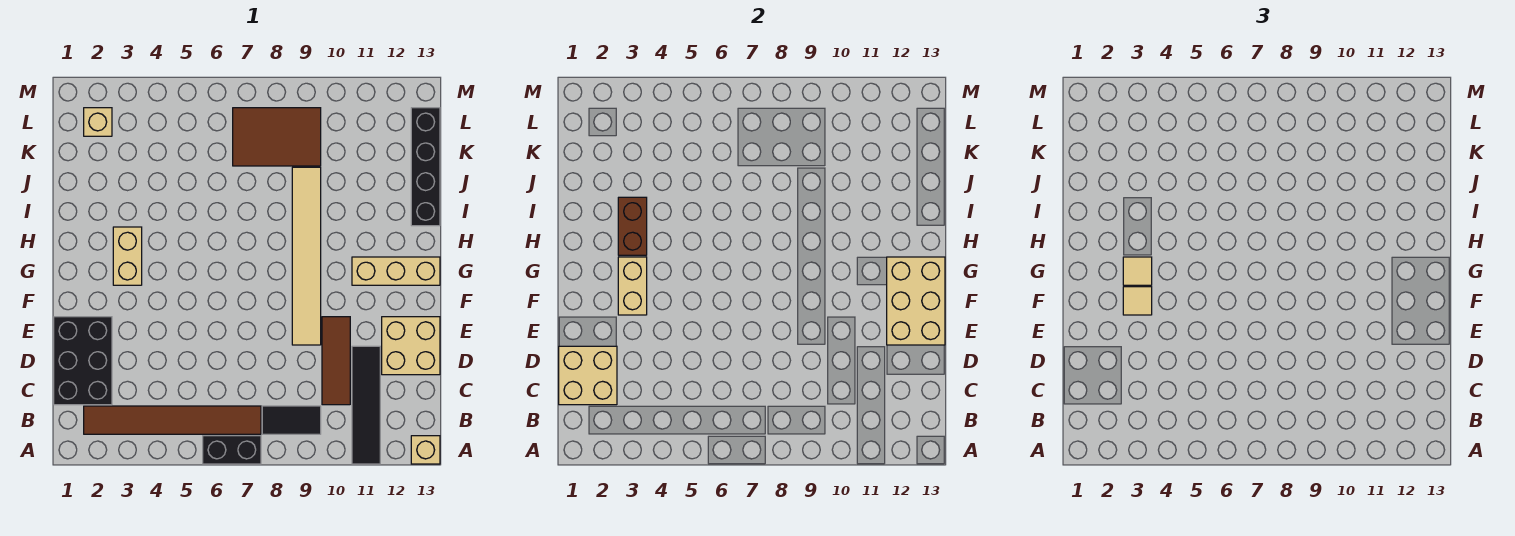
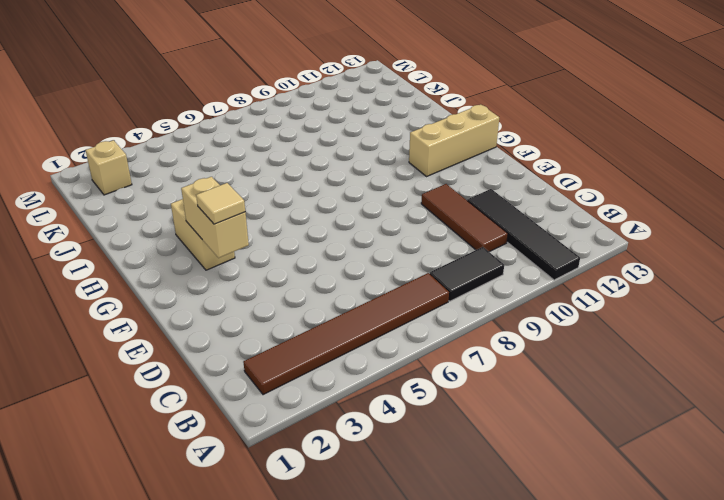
none -> black brick A6:A7 level 1
none -> tan brick A13 level 1
none -> black brick C1:E2 level 1

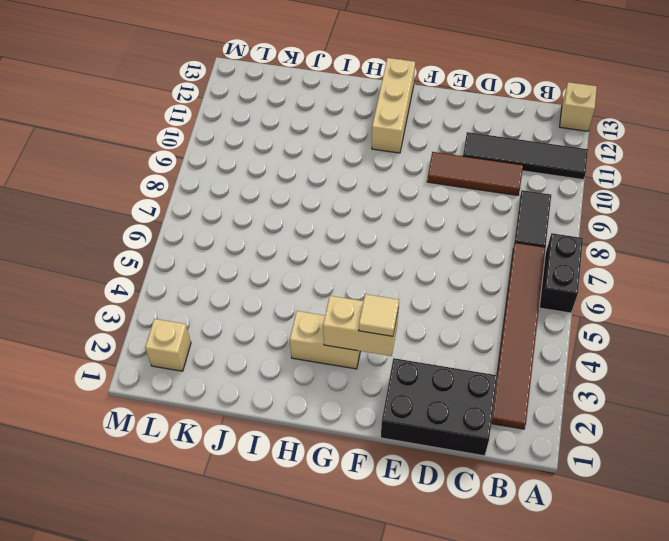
none -> tan brick D12:E13 level 1
none -> tan tile E9:J9 level 1
none -> black brick I13:L13 level 1

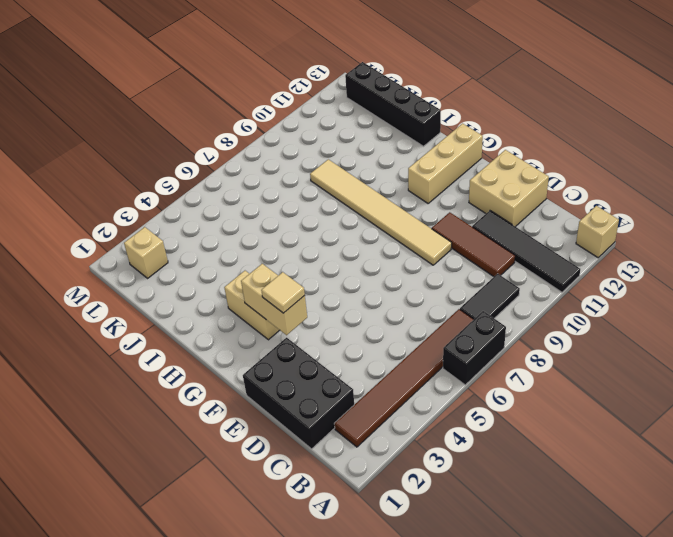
none -> brown tile K7:L9 level 1
none -> tan brick C1:D2 level 2
none -> tan brick E12:G13 level 2

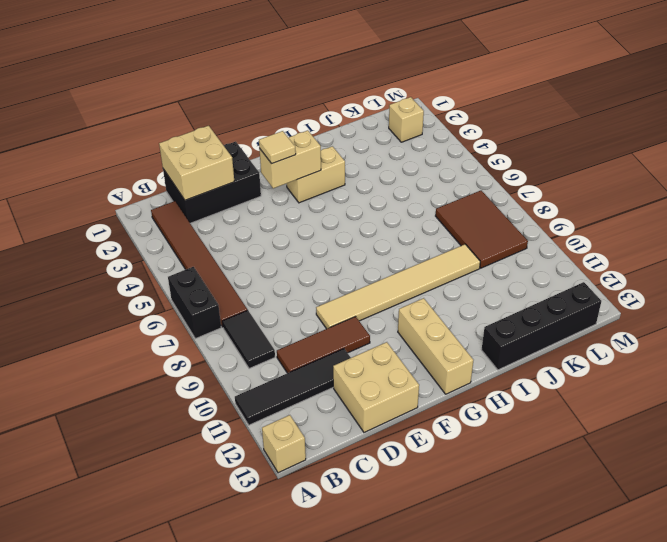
none -> tan brick E12:G13 level 2
none -> brown brick H3:I3 level 2
none -> tan tile G3 level 3

